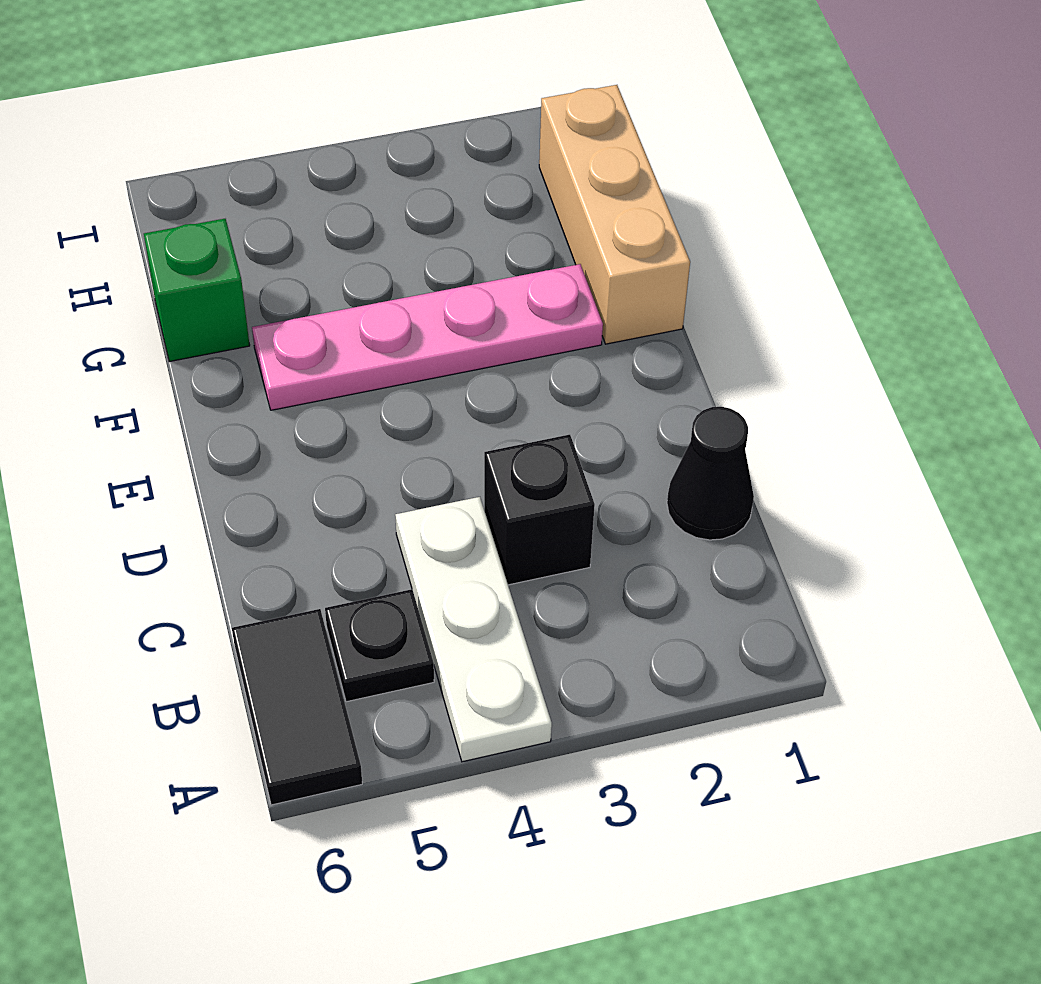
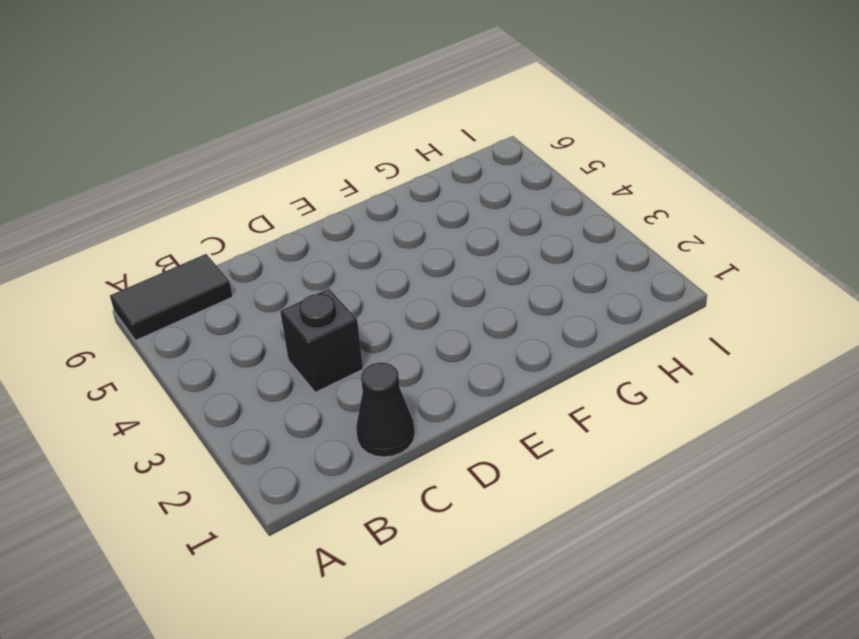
none -> white plate A4:C4 level 1
none -> black plate B5 level 1

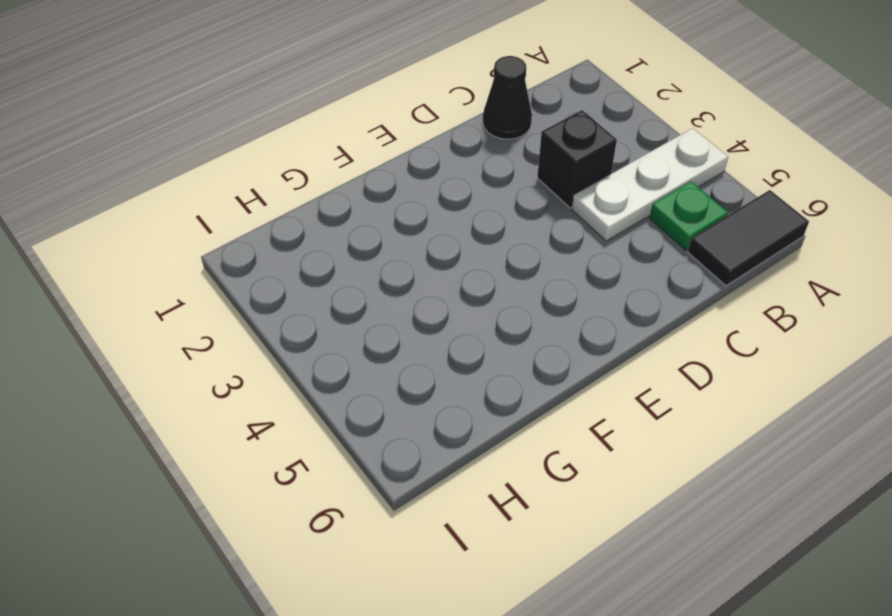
green plate B5 level 1 -> black plate B5 level 1
none -> tan brick F1:H1 level 1
none -> pink plate F2:F5 level 1

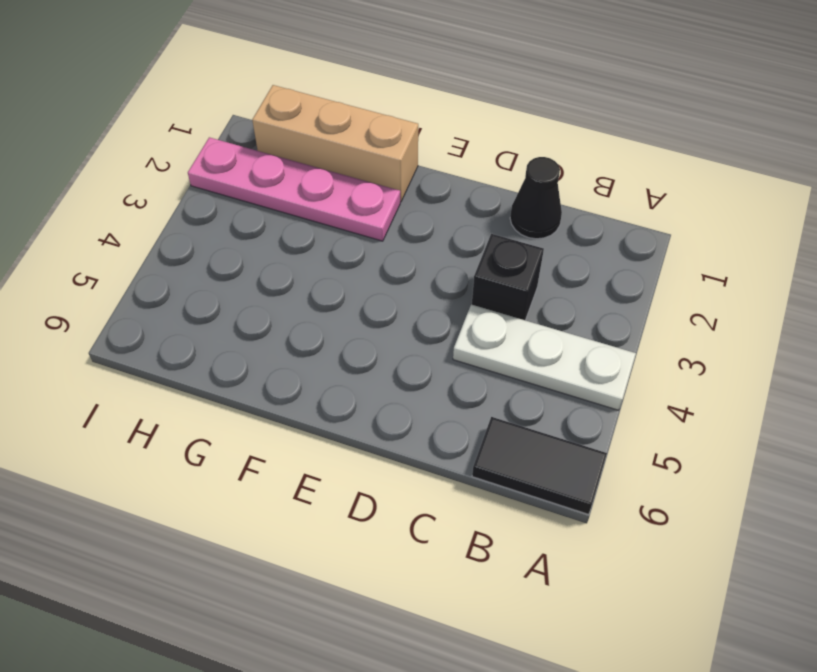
pink plate F2:I2 level 1 -> pink plate F2:F5 level 1
none -> black plate B5 level 1
none -> green brick G6 level 1

